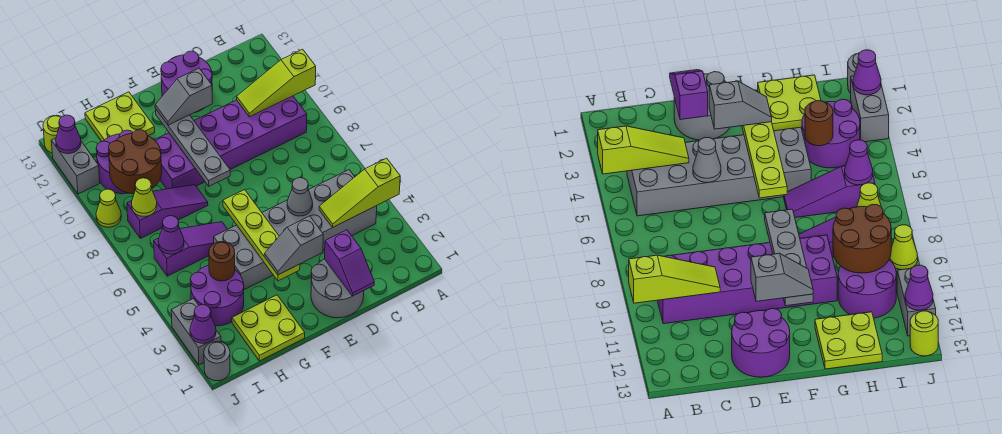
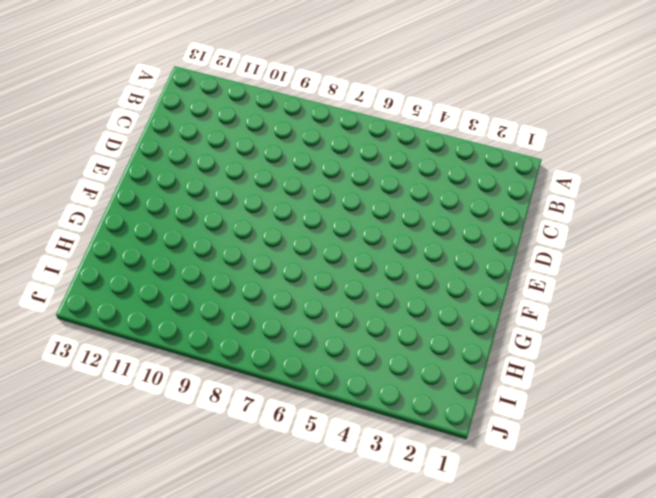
none -> grey brick B4:G5 level 1
none -> purple brick B9:G10 level 1
none -> grey round brick D1:E2 level 1

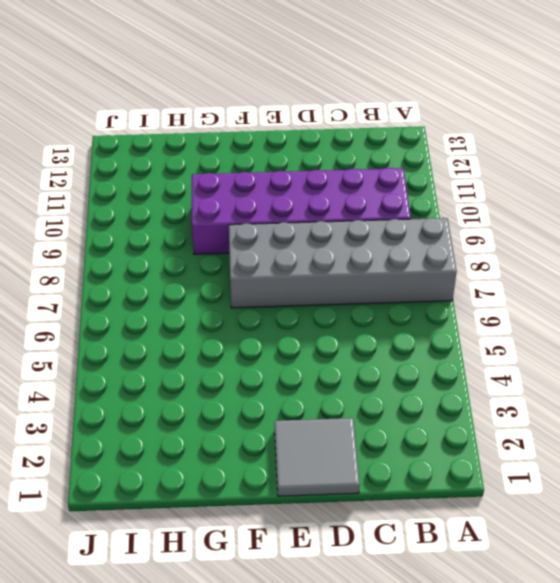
grey brick A7:F8 level 1 -> grey brick B4:G5 level 1
grey tile D1:E2 level 1 -> grey round brick D1:E2 level 1
none -> purple round brick D12:E13 level 1
none -> lime plate G1:H2 level 1
none -> purple slope G6:I6 level 1 top I

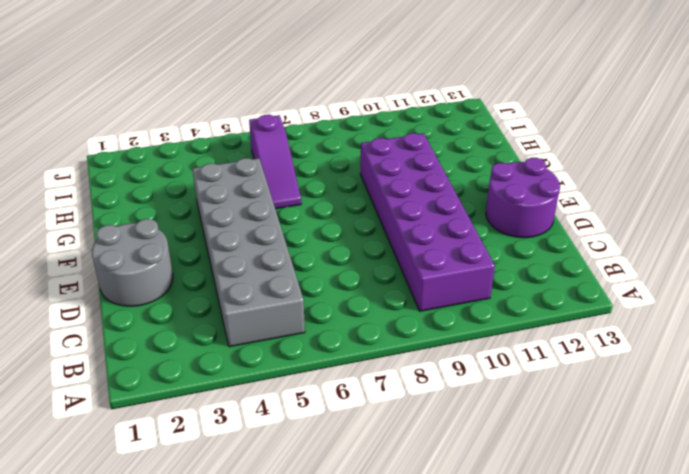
none -> lime plate G1:H2 level 1
none -> purple slope G8:I8 level 1 top I
none -> lime plate G12:H13 level 1

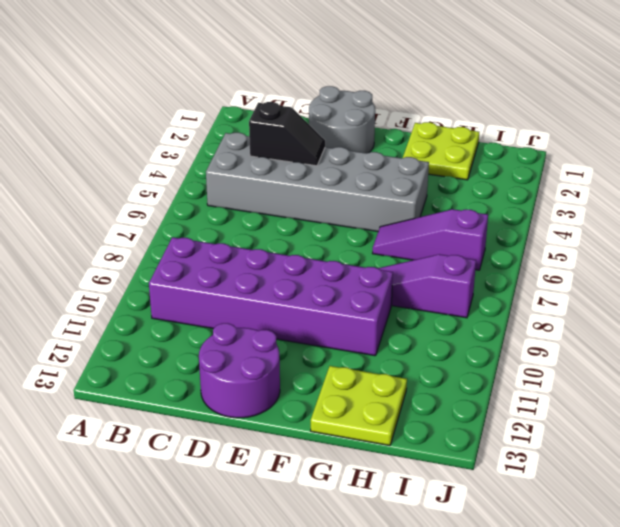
black slope C4:D4 level 2 top C -> lime slope A4:C4 level 2 top A
none -> purple round brick H3:I4 level 1
none -> purple round brick H10:I11 level 1
none -> grey round brick J1 level 1

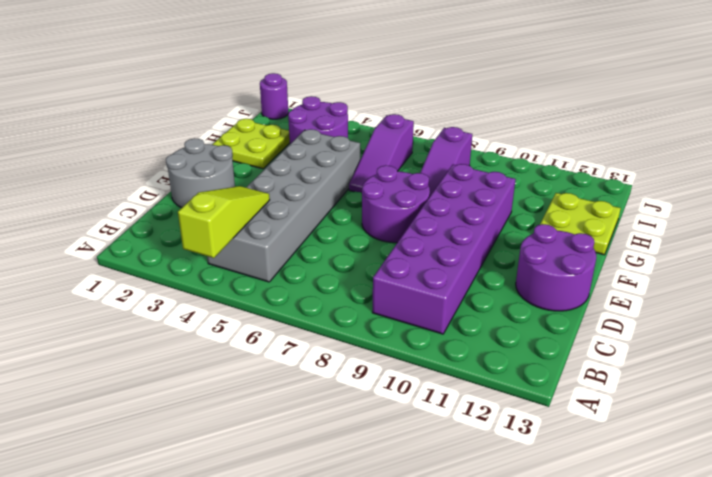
purple round brick E7:F8 level 1 -> purple round brick H10:I11 level 1
purple round brick J1 level 1 -> grey round brick J1 level 1
none -> grey brick J2:J3 level 1
none -> lime cone J9 level 1
none -> grey brick J11:J12 level 1

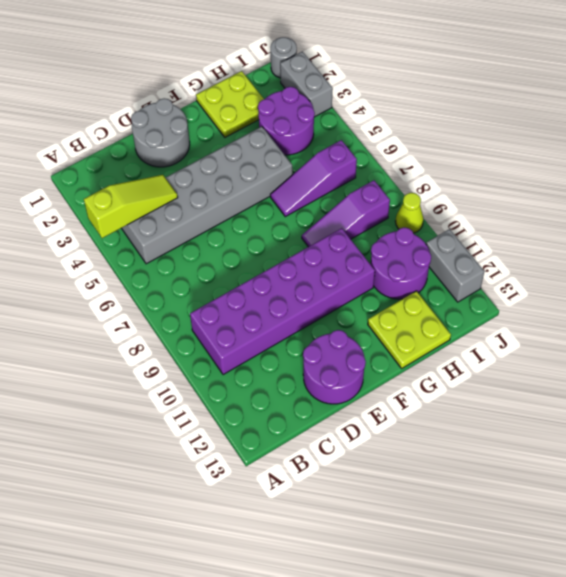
none -> lime round brick J13 level 1
none -> lime slope A10:C10 level 2 top A
none -> purple slope D1:D2 level 2 top 2

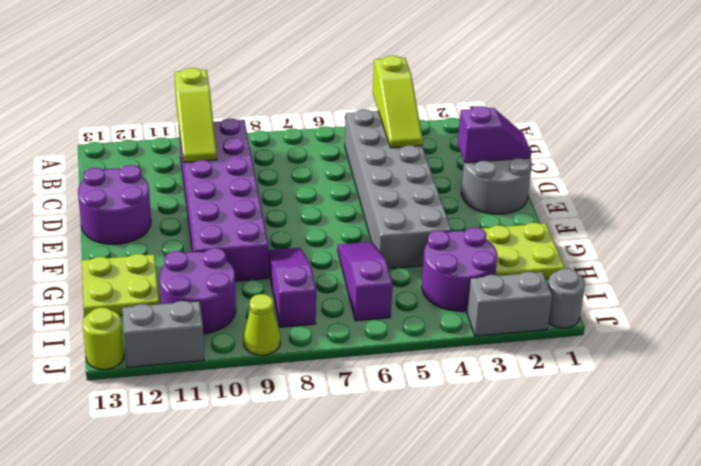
none -> grey cone D5 level 2
none -> lime plate F3:F6 level 2
none -> grey plate F8:F11 level 2

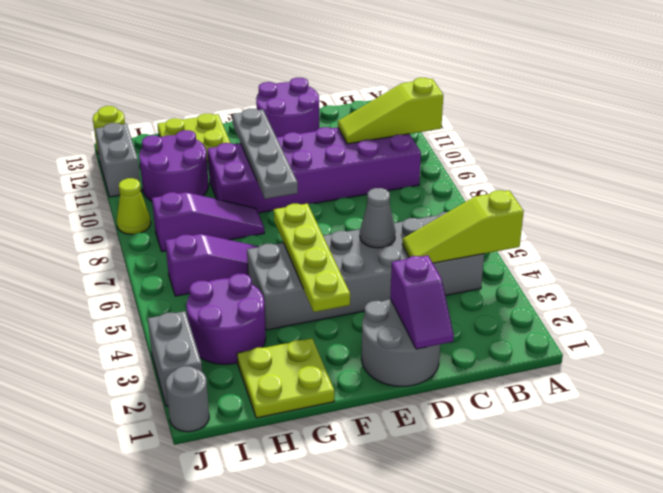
none -> brown round brick H4 level 2
none -> brown round brick H9:I10 level 2
none -> purple cone I6 level 2

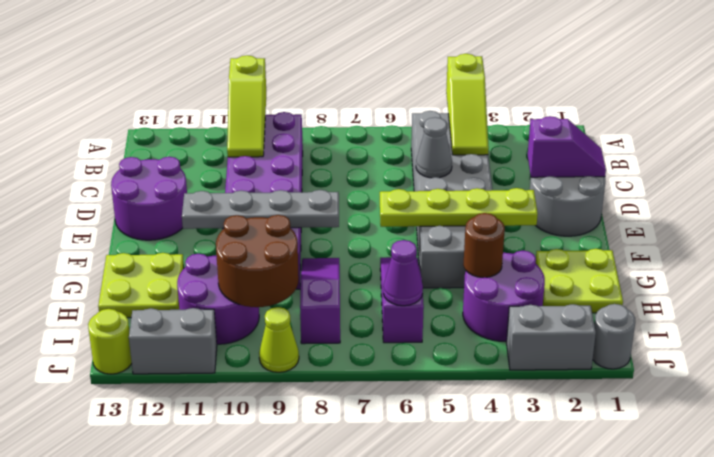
none -> lime cone I8 level 2
none -> purple cone J2 level 2
none -> purple cone J12 level 2

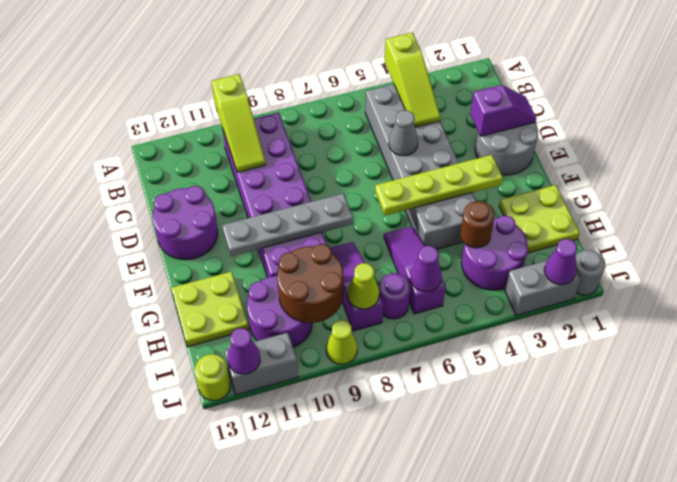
purple round brick I7 level 1 -> none
none -> grey slope E3:F3 level 3 top E
none -> grey slope E11:F11 level 3 top E

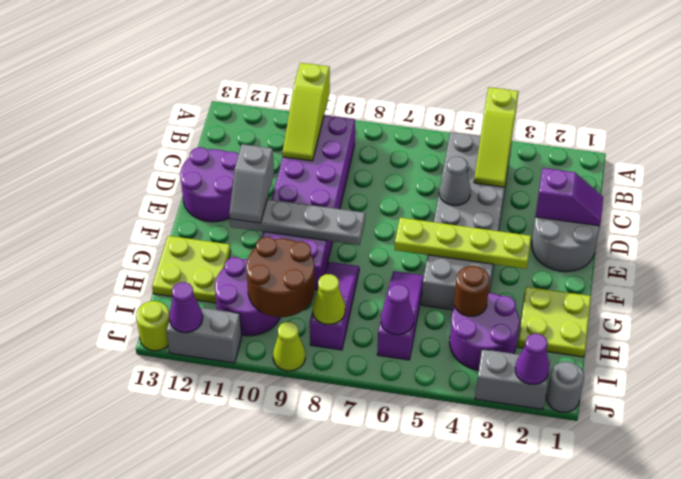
none -> grey slope E3:F3 level 3 top E

